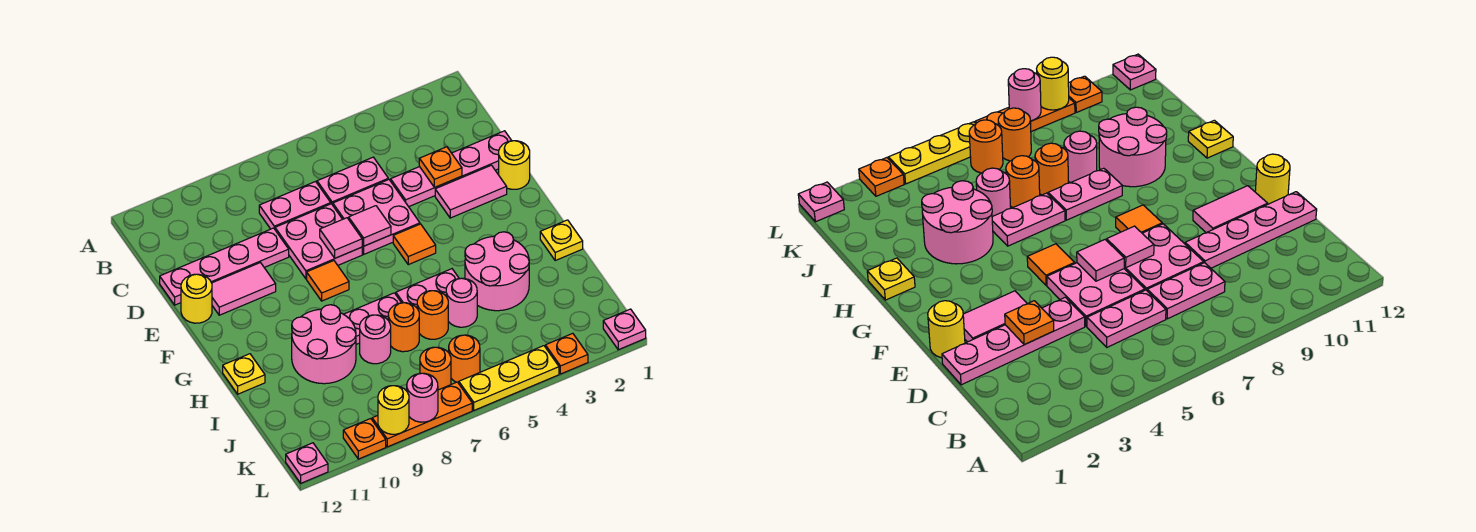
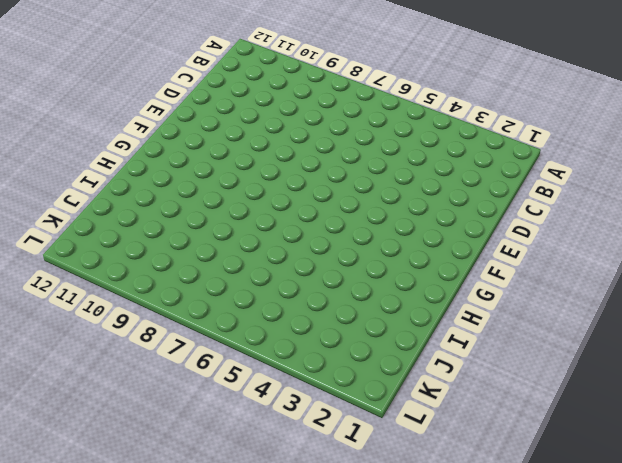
none -> pink plate C5:C6 level 1
none -> pink plate C7:C8 level 1
none -> pink plate D1:D4 level 1
none -> pink plate D5:E6 level 1

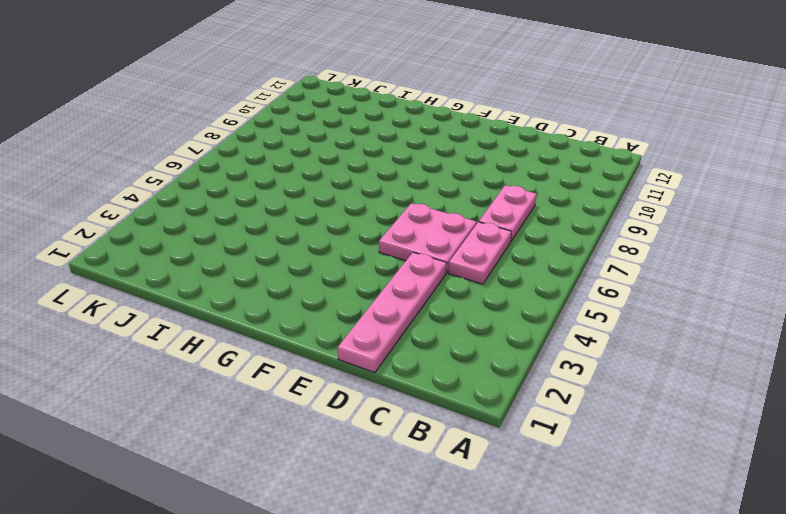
none -> pink plate D7:E8 level 1
none -> pink plate D9:D12 level 1
none -> yellow round brick E1 level 1
none -> pink tile E2:E3 level 1

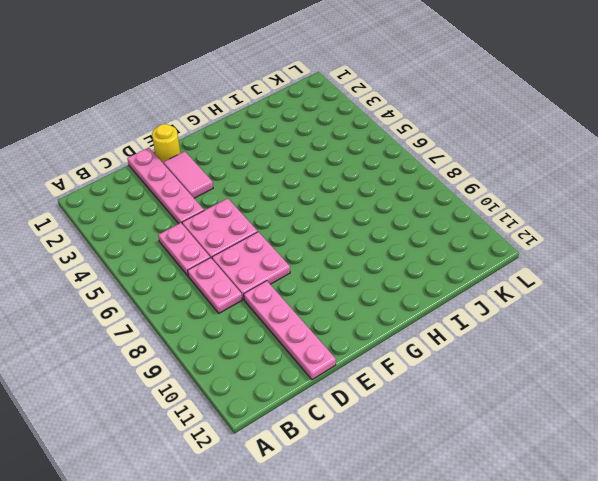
none -> pink tile E10:E11 level 1
none -> yellow round brick E12 level 1
none -> orange tile F5 level 1
none -> orange tile F8 level 1

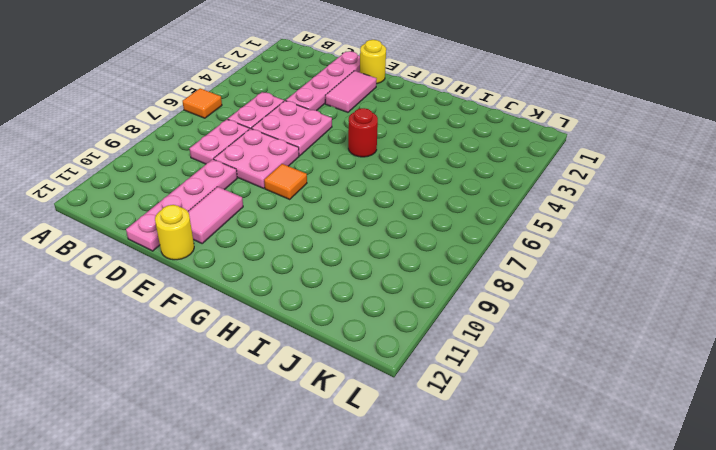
orange tile A6 level 1 -> orange tile F5 level 1
red round brick G5 level 1 -> none
none -> yellow plate H1 level 1
none -> pink round brick H3:I4 level 1
none -> pink plate H5:H6 level 1
none -> pink plate H7:H8 level 1

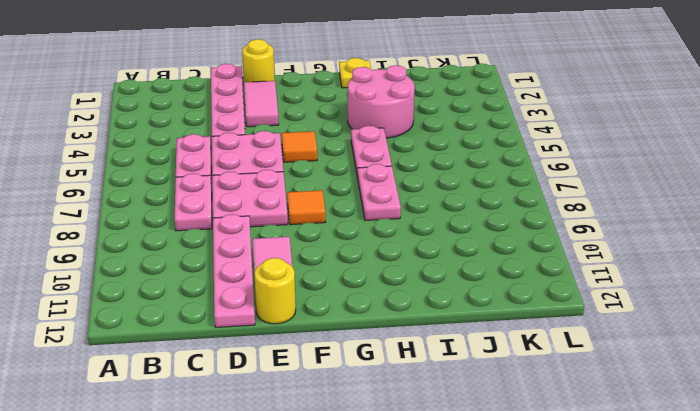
none -> pink round brick H9:I10 level 1
none -> yellow plate H12 level 1
none -> pink round brick I5 level 1
none -> orange round brick I6 level 1

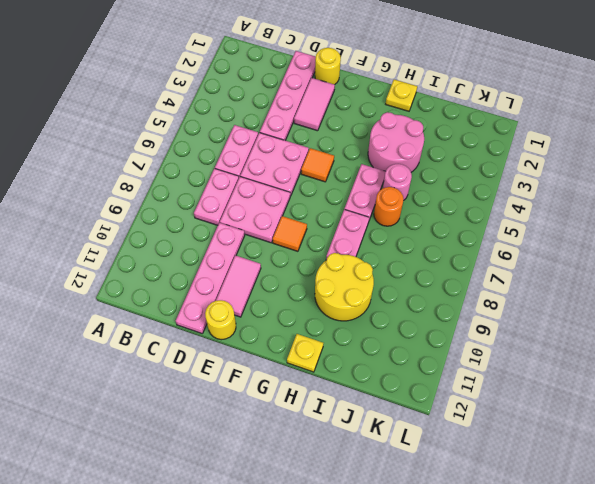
yellow round brick H9:I10 level 1 -> pink round brick H9:I10 level 1
none -> orange round brick I7 level 1
none -> pink round brick I8 level 1
none -> orange round brick K6 level 1
none -> orange round brick K7 level 1

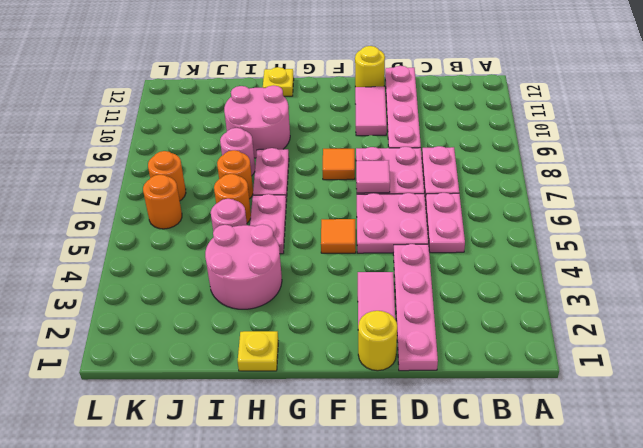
none -> pink plate L1 level 1
none -> orange plate L3 level 1
none -> yellow plate L4:L6 level 1
none -> orange plate L7:L9 level 1

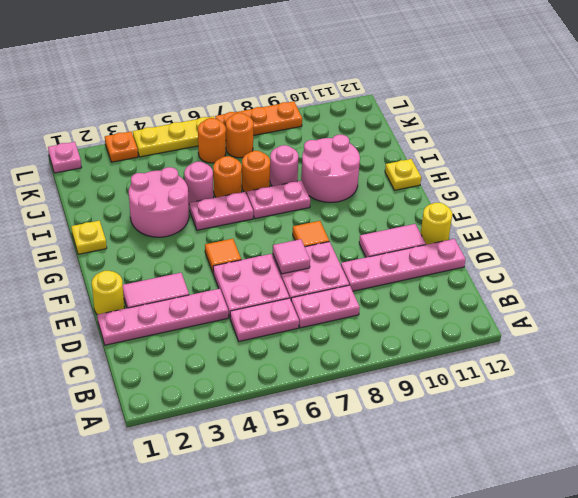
none -> orange plate L10 level 1
none -> pink plate L12 level 1
none -> orange plate D3 level 2
none -> pink tile E6 level 2

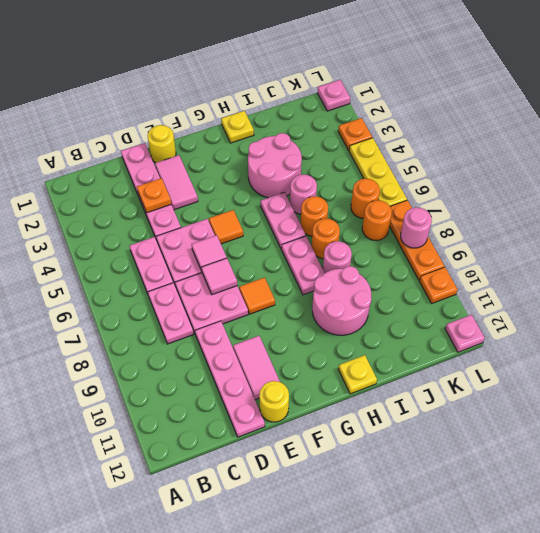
none -> yellow round brick L9 level 2

